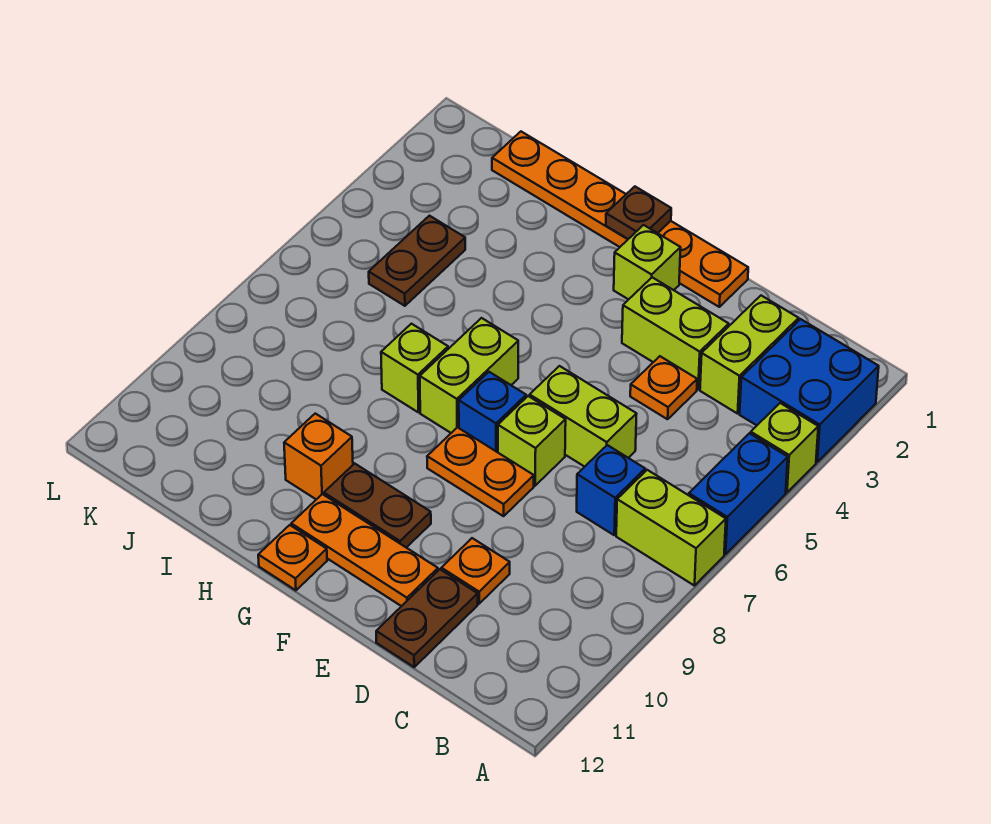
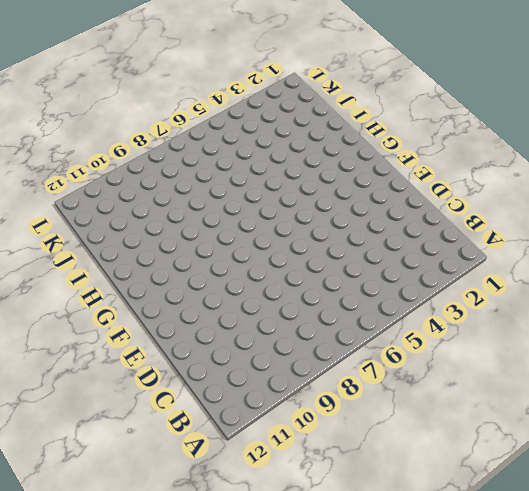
none -> blue brick A2:B3 level 1
none -> lime brick A4 level 1
none -> blue brick A5:A6 level 1

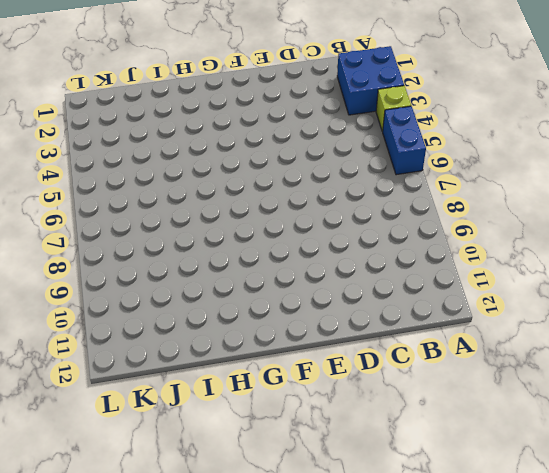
none -> lime brick A7:B7 level 1
none -> lime brick C2:C3 level 1
none -> blue brick C7 level 1

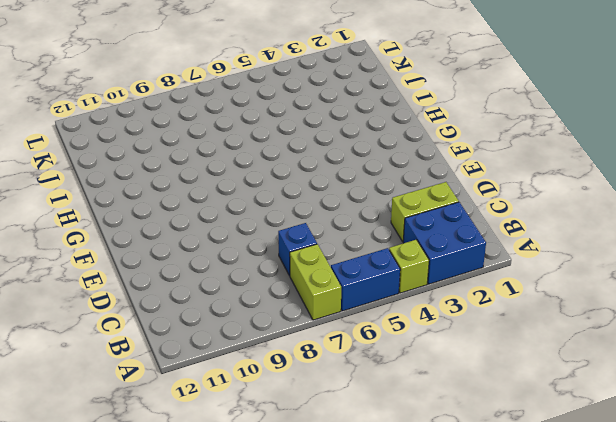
none -> lime brick D3:E3 level 1
none -> orange plate D4 level 1
none -> lime brick D6:E6 level 1

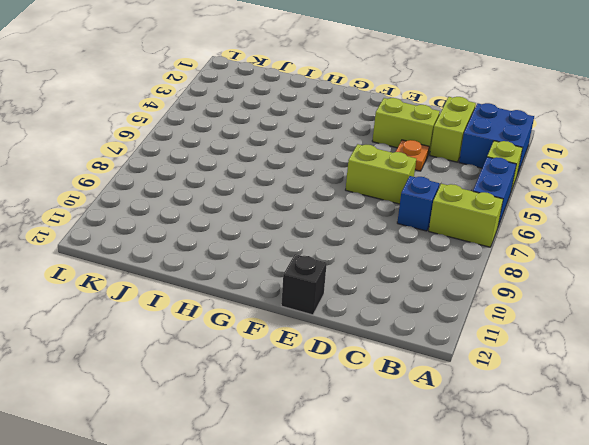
black brick E12 level 1 -> none
none -> orange plate D10 level 1
none -> brown plate D11:D12 level 1
none -> orange plate E1:J1 level 1

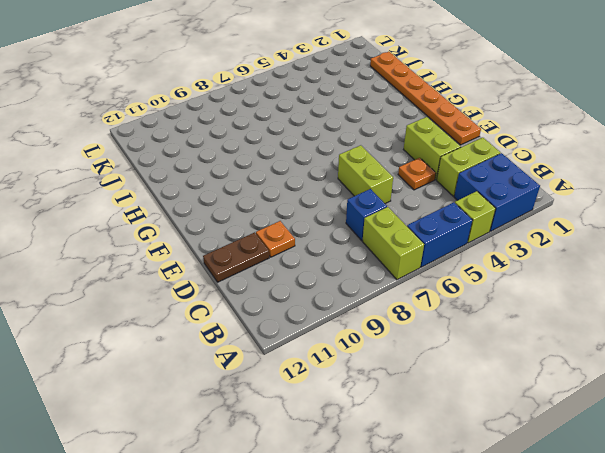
none -> lime brick E7 level 1
none -> orange plate E8:F8 level 1
none -> orange plate E11:G11 level 1

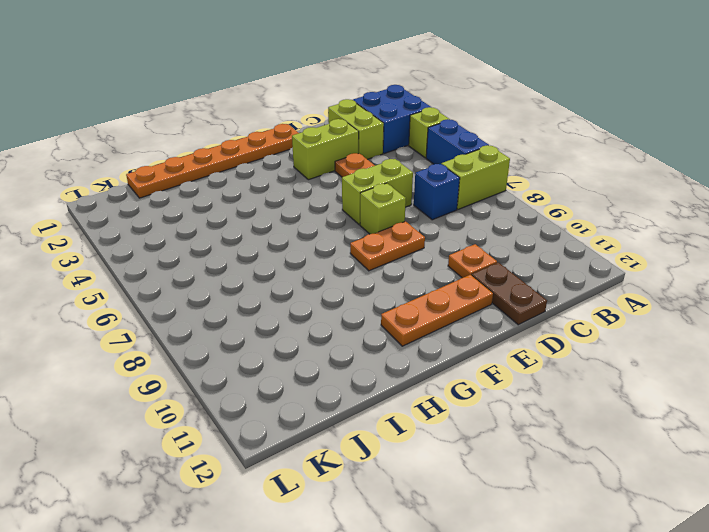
none -> lime brick F2 level 1
none -> blue brick F7 level 1
none -> brown plate F10:G10 level 1

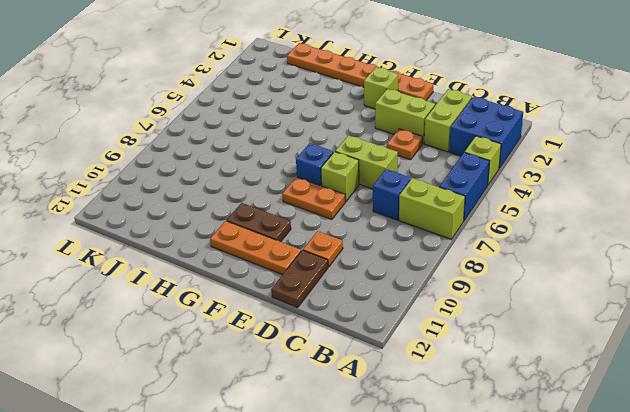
none -> lime brick G6:G7 level 1
none -> orange plate G12 level 1
none -> lime brick H7 level 1

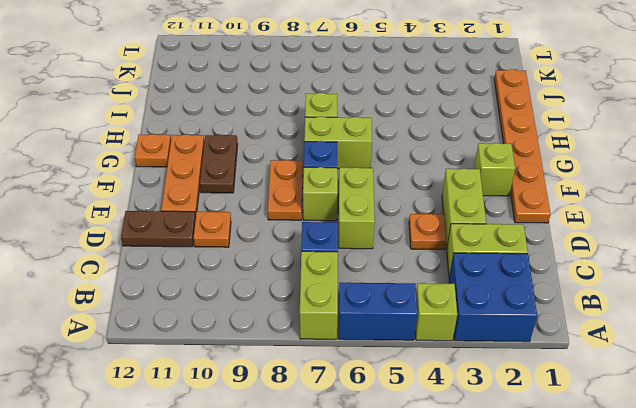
none -> orange brick H10 level 1
none -> brown plate J4:J5 level 1
none -> brown plate G1 level 2

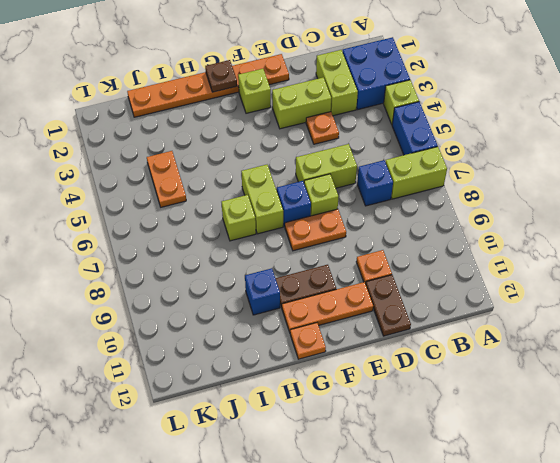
blue brick H10 level 1 -> orange brick H10 level 1
orange plate J4:J5 level 1 -> brown plate J4:J5 level 1

